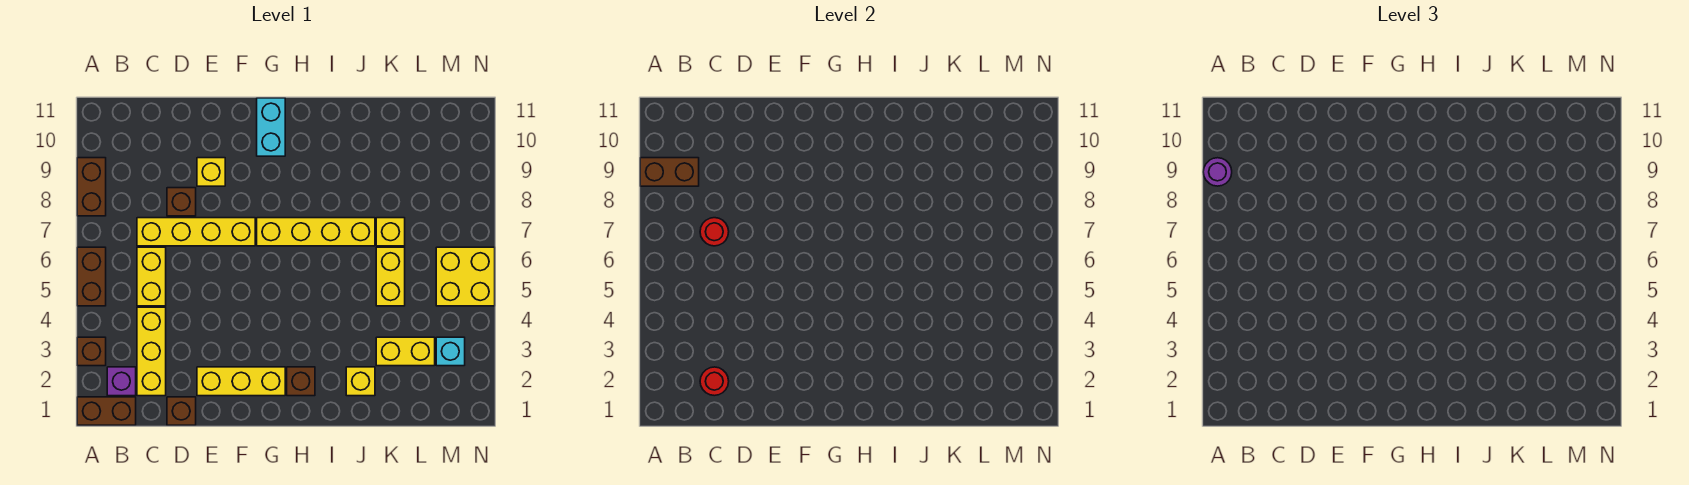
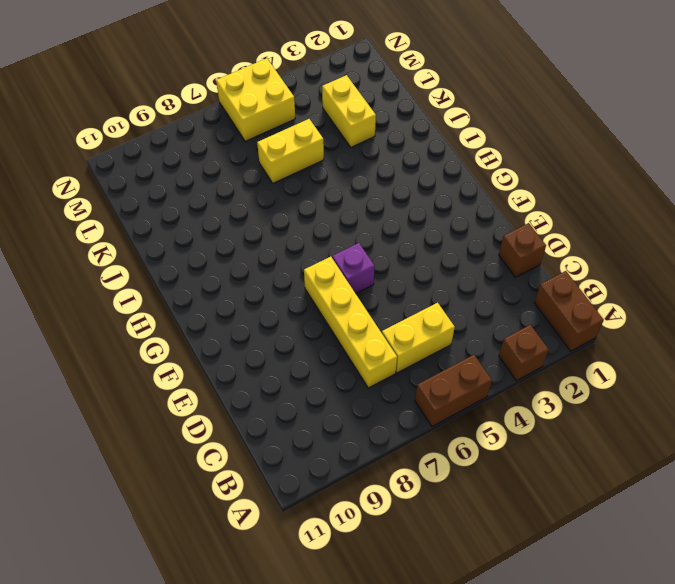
purple brick F6 level 1 -> purple brick B2 level 1
none -> brown brick A8:A9 level 1
none -> yellow brick C2:C4 level 1
none -> brown brick D8 level 1

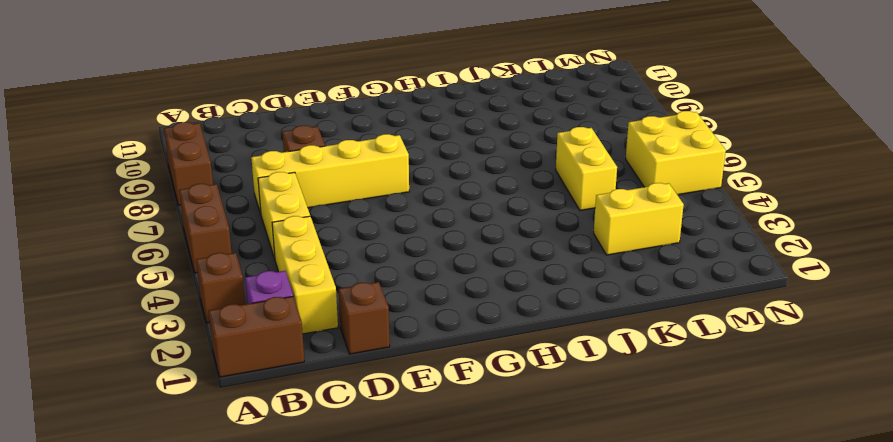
none -> yellow brick E2:G2 level 1
none -> yellow brick E9 level 1
none -> yellow brick G7:J7 level 1

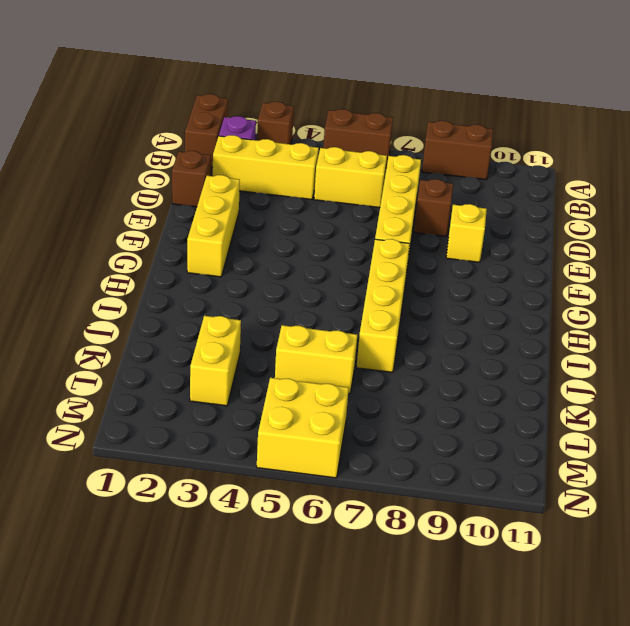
none -> cyan brick G10:G11 level 1
none -> brown brick H2 level 1
none -> yellow brick J2 level 1

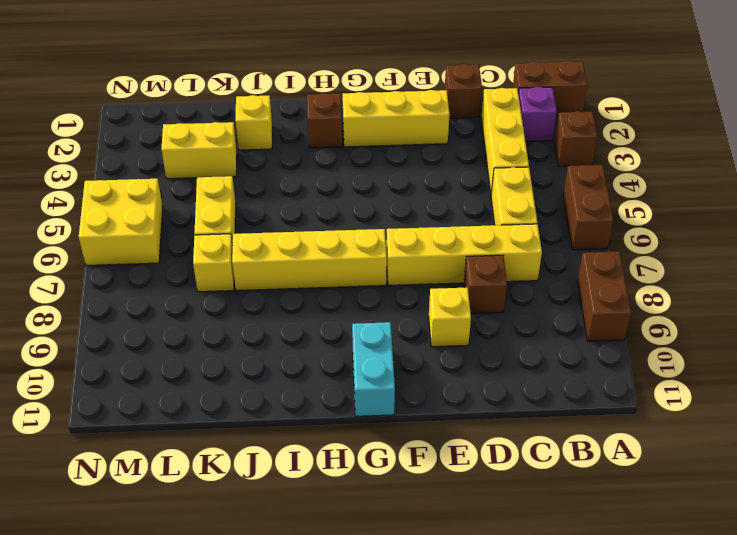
none -> cyan brick M3 level 1
none -> brown brick A9:B9 level 2
none -> red round brick C2 level 2

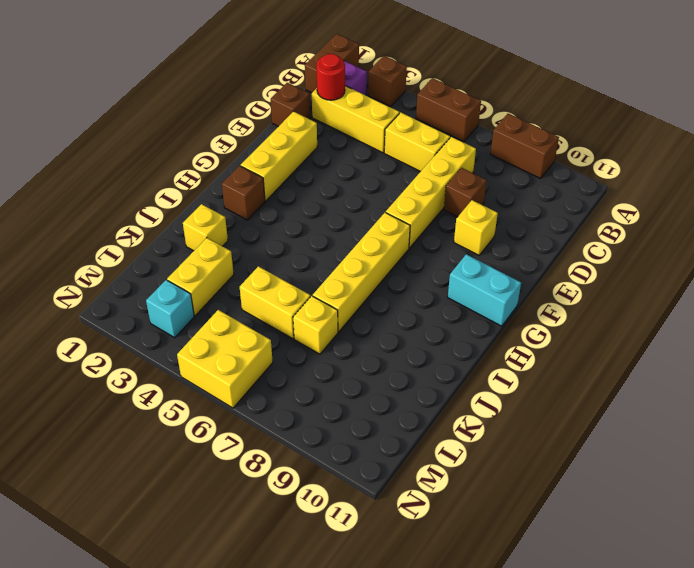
none -> brown brick A9:B9 level 2
none -> red round brick C7 level 2
none -> purple round brick A9 level 3

